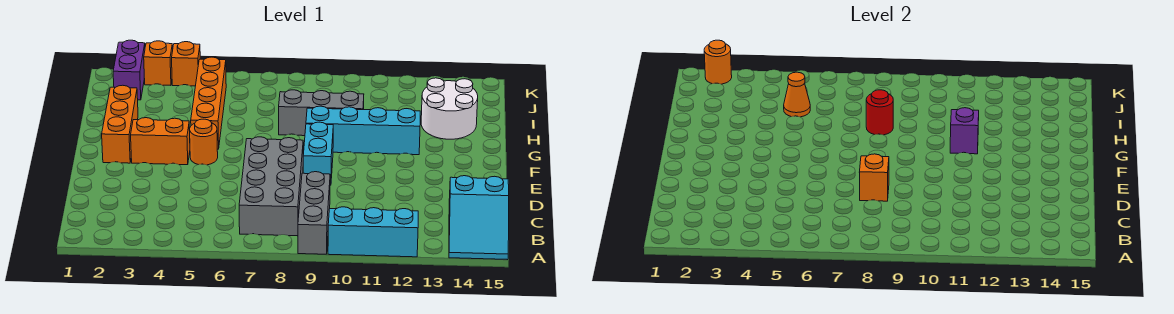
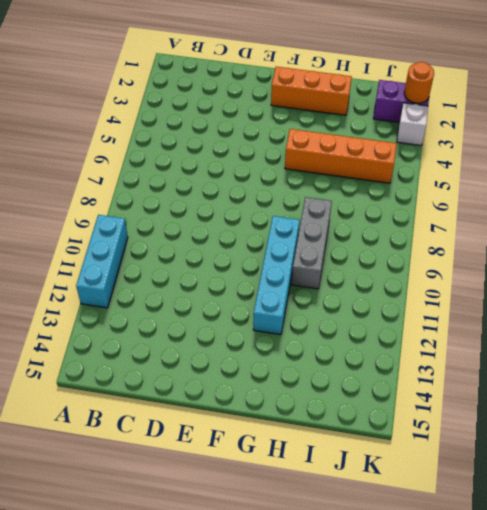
white brick K3 level 1 -> orange brick K3 level 1
none -> grey brick A9:C9 level 1
none -> cyan slope A14:C15 level 1 top C
none -> grey brick B7:E8 level 1

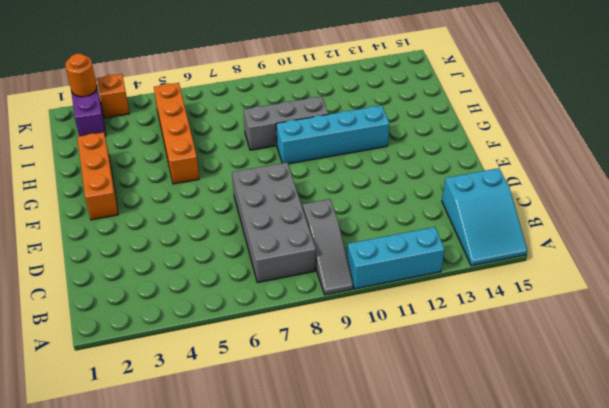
grey slope A9:C9 level 1 top C -> grey brick A9:C9 level 1
none -> cyan brick E9:F9 level 1
none -> orange brick F3:F4 level 1
none -> orange round brick F5 level 1

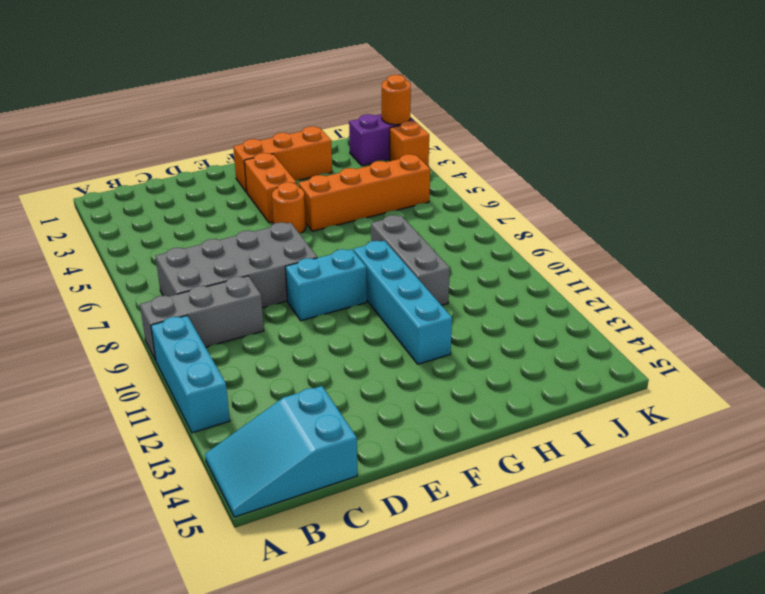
none -> white round brick H13:I14 level 1
none -> orange brick K4 level 1
none -> orange brick D8 level 2

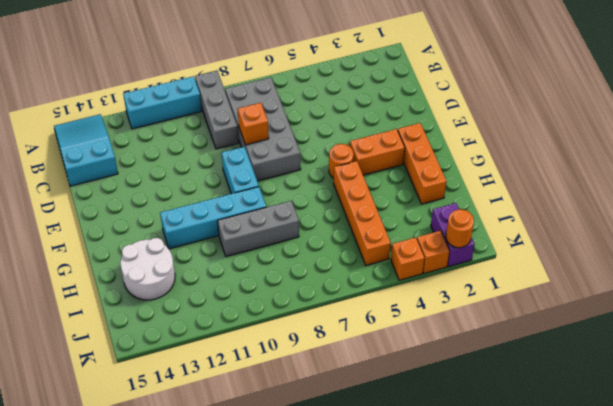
none -> purple brick G11 level 2
none -> red round brick H8 level 2
none -> orange cone I5 level 2

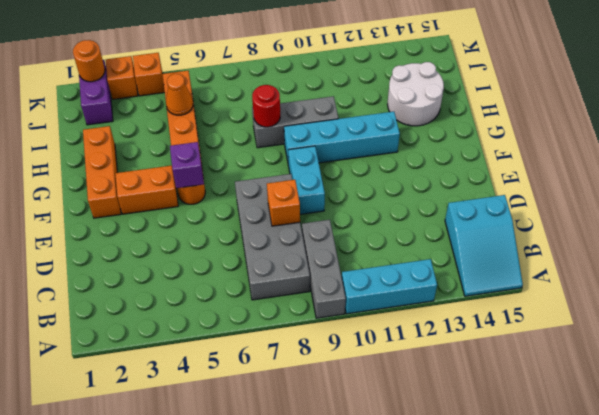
purple brick F5 level 2 -> purple brick G11 level 2

